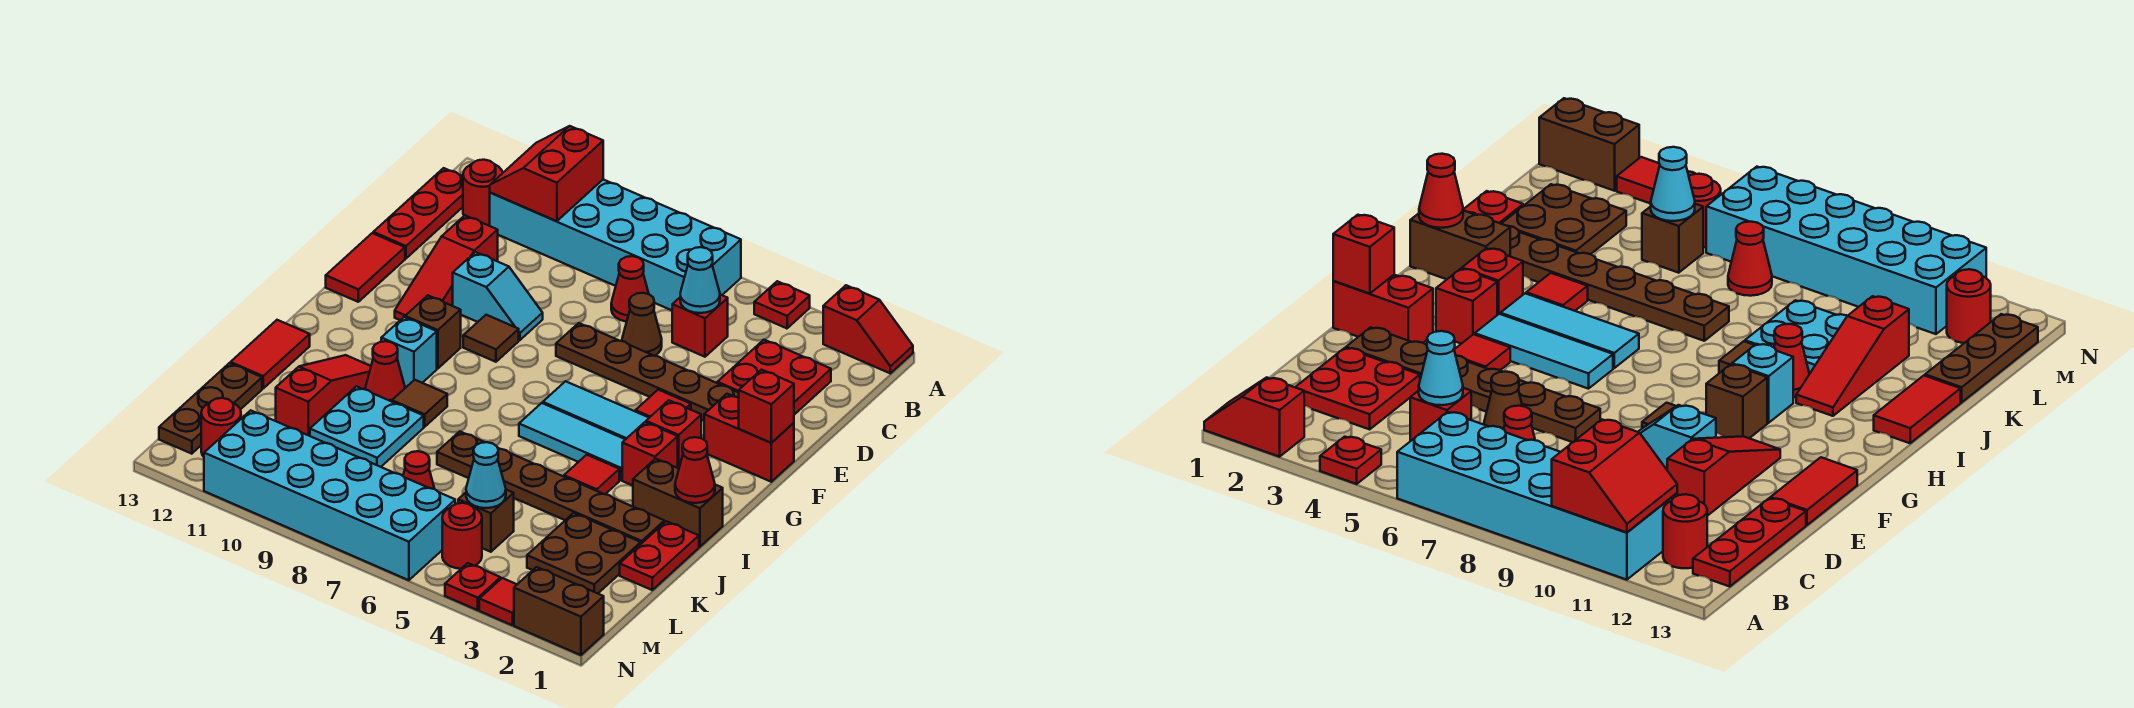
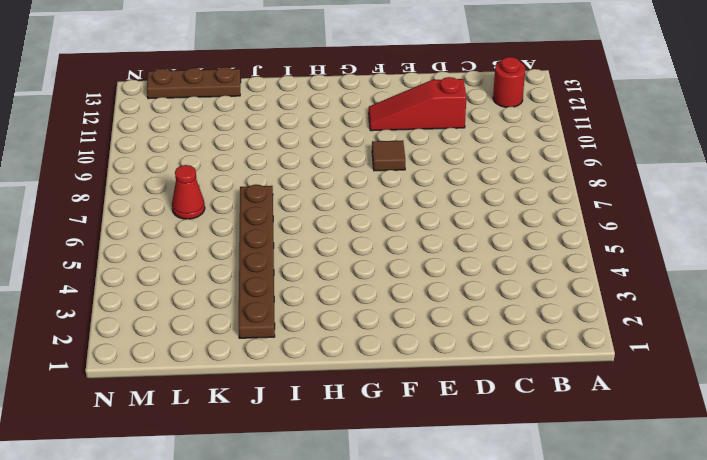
none -> red slope A1:A2 level 1 top 2
none -> red plate A4 level 1
none -> cyan brick A6:B11 level 1
none -> red plate B13:D13 level 1

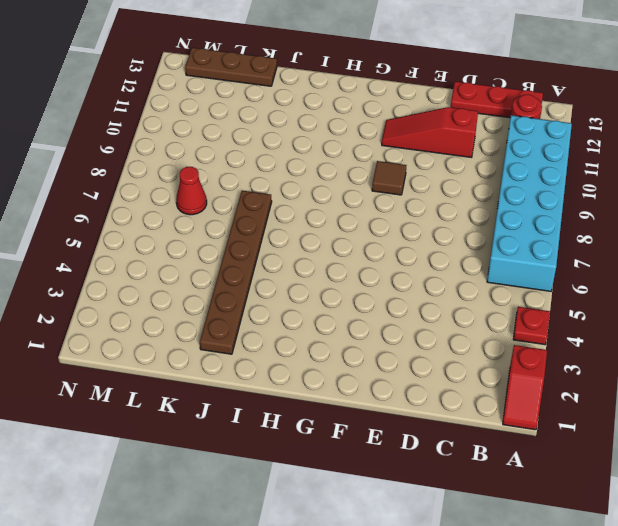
none -> red plate C2:D3 level 1
none -> red brick C5 level 1
none -> red cone C7 level 1
none -> brown cone D6 level 1

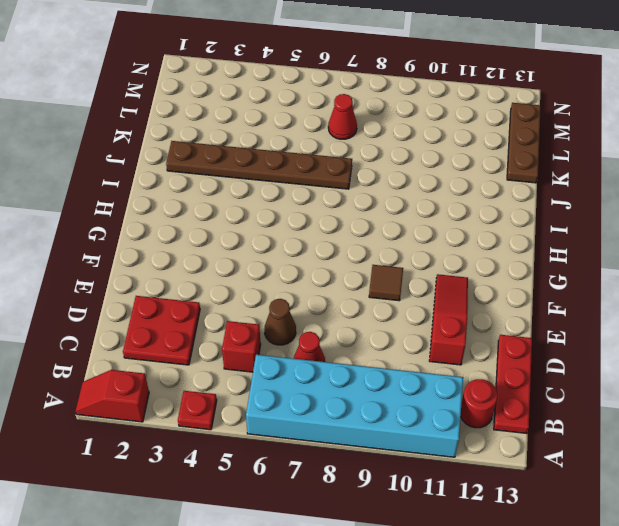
none -> brown plate E2:E7 level 1
none -> cyan slope E9:E10 level 1 top 10
none -> red tile E13:F13 level 1
none -> red brick F1:F2 level 1

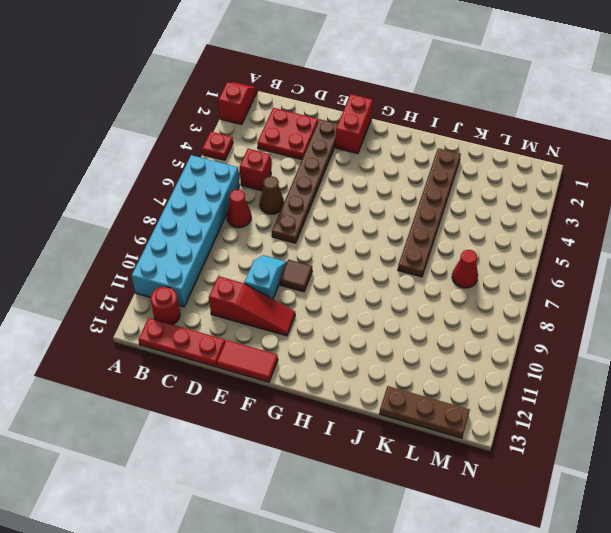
none -> red tile F4 level 1
none -> red brick G3 level 1
none -> cyan tile G4:G6 level 1
none -> brown brick G10 level 1

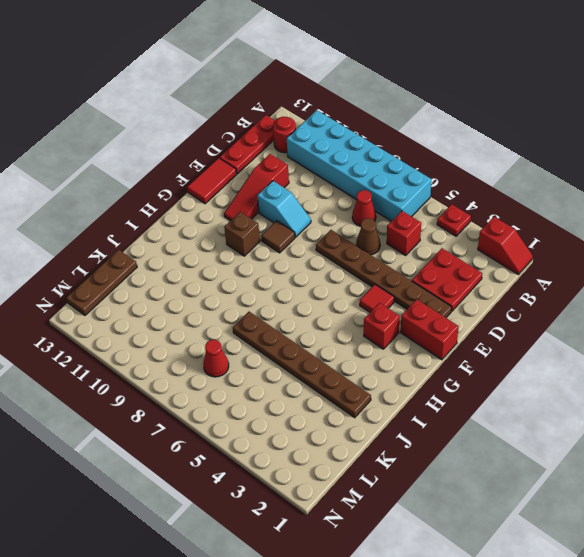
none -> cyan tile G4:G6 level 1
none -> red brick H3 level 1
none -> cyan tile H4:H6 level 1
none -> cyan brick H10 level 1

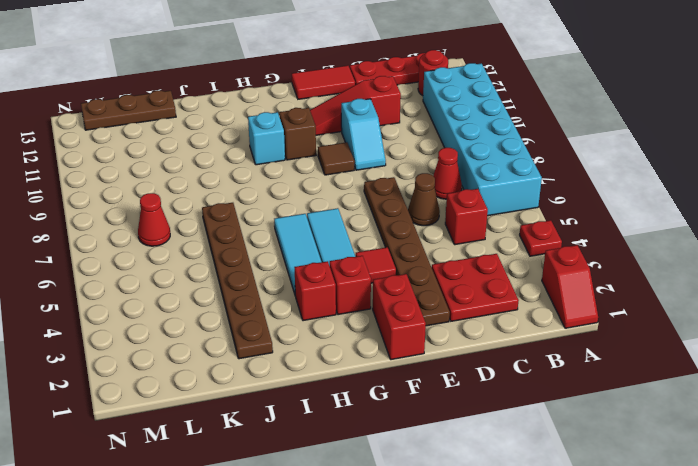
none -> brown brick I1:I2 level 1
none -> red tile I4 level 1
none -> brown tile I9 level 1
none -> red cone I10 level 1

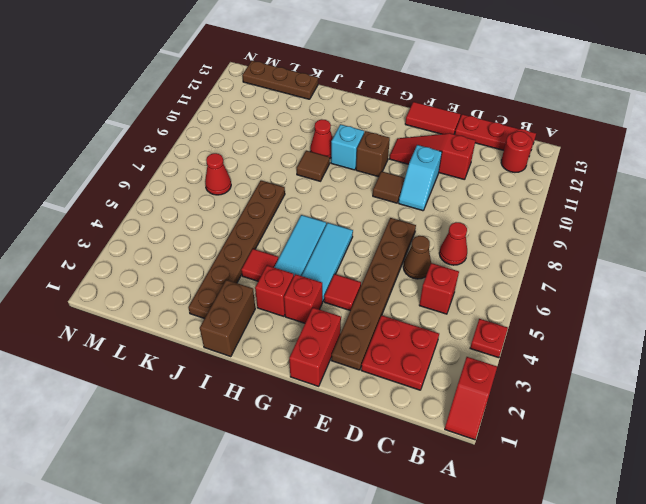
none -> cyan brick A6:B11 level 1
none -> red slope I11:K11 level 1 top K
none -> red tile I13:J13 level 1
none -> red plate J1:K1 level 1

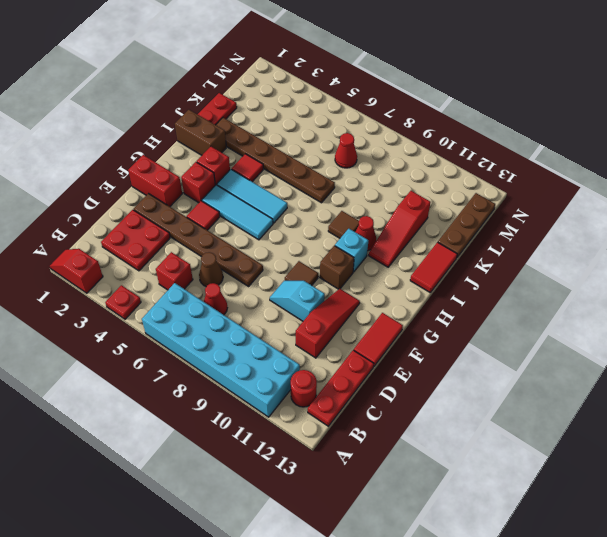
none -> cyan plate J9:K10 level 1
none -> brown plate K2:L3 level 1
none -> brown brick L5 level 1
none -> red round brick M5 level 1

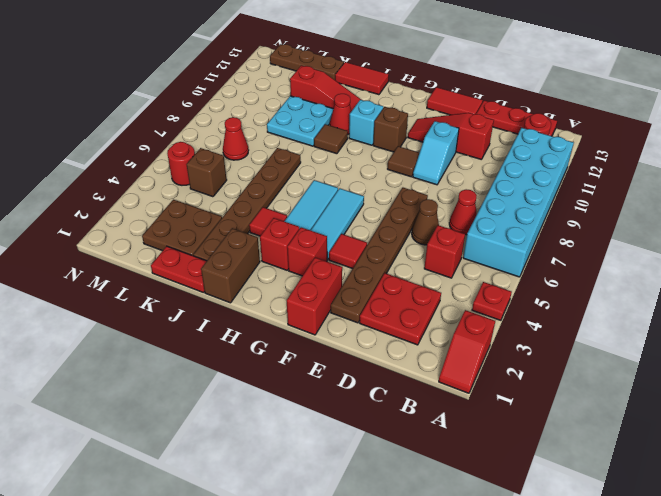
none -> cyan brick M6:N11 level 1
none -> red round brick M12 level 1
none -> brown brick N1:N2 level 1
none -> red tile N3 level 1

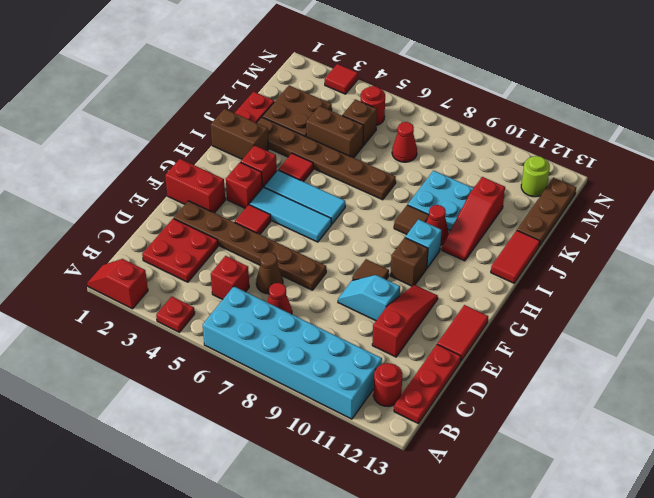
brown brick K4:K5 level 1 -> brown brick N1:N2 level 1
lime round brick M12 level 1 -> red round brick M12 level 1
none -> cyan brick M6:N11 level 1
none -> red plate N4 level 1
none -> red slope A10:B11 level 2 top 10
none -> cyan cone C5 level 2

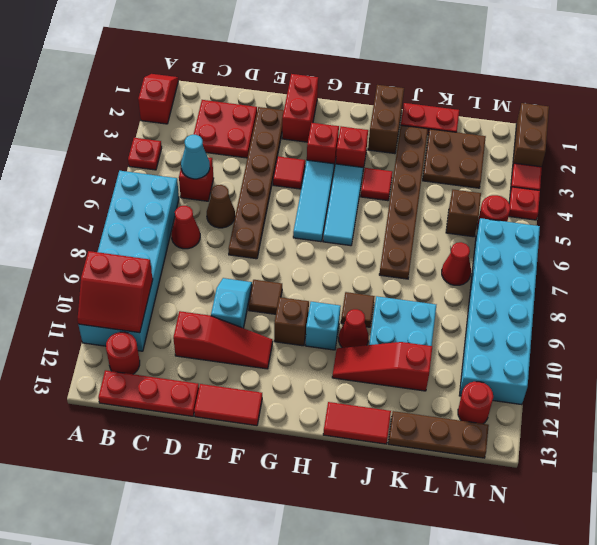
none -> red brick F1 level 2
none -> red cone I1 level 2
none -> cyan cone L5 level 2

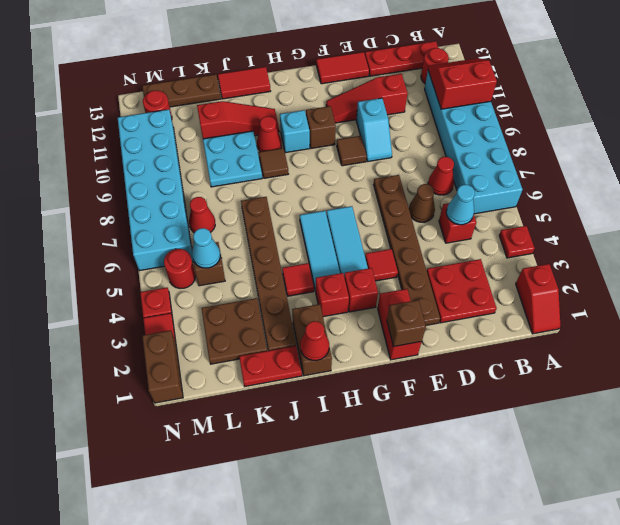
brown brick F1 level 2 -> red brick F1 level 2

